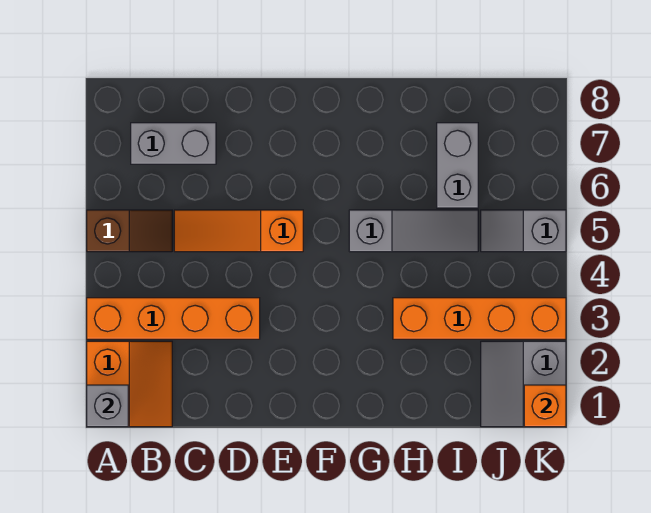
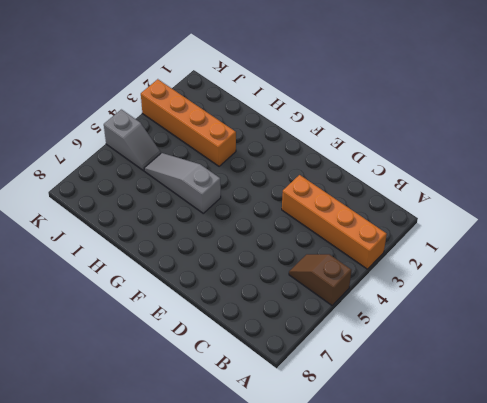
none -> orange slope A1:B2 level 1 top A
none -> grey brick B7:C7 level 1
none -> orange slope C5:E5 level 1 top E

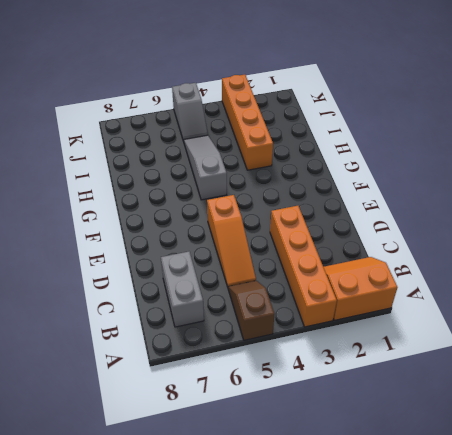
none -> grey brick I6:I7 level 1
none -> grey slope J1:K2 level 1 top K
none -> grey brick A1 level 2

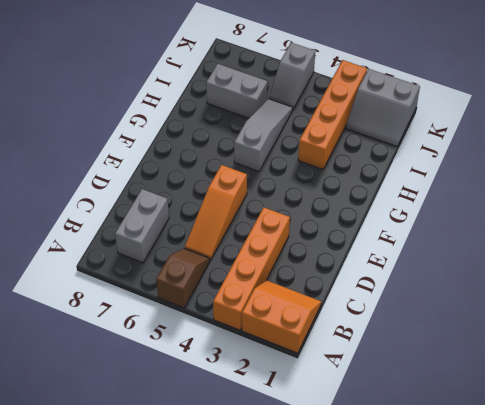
none -> grey brick A1 level 2
none -> orange brick K1 level 2

